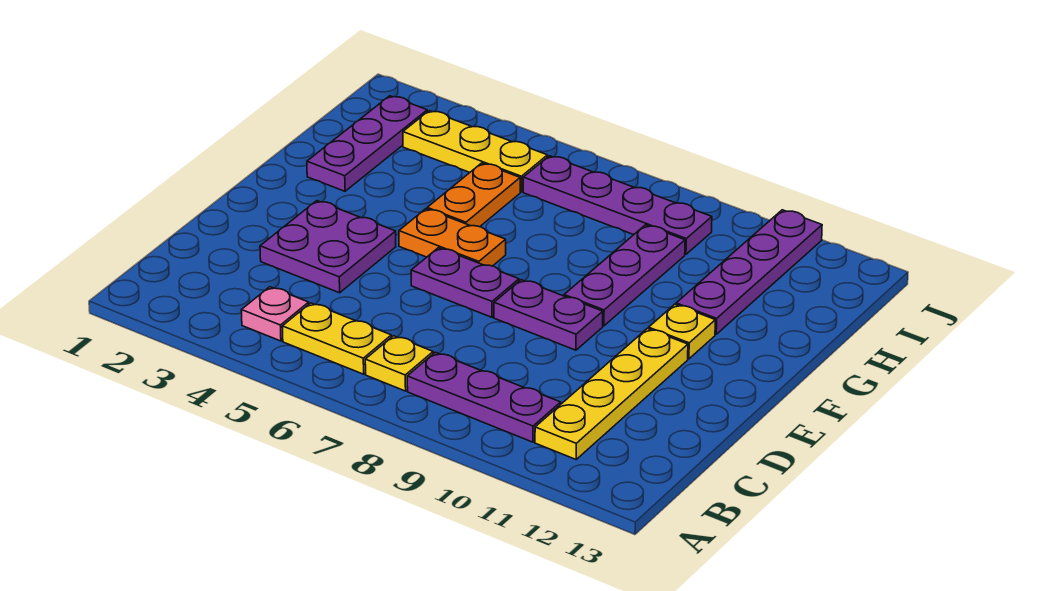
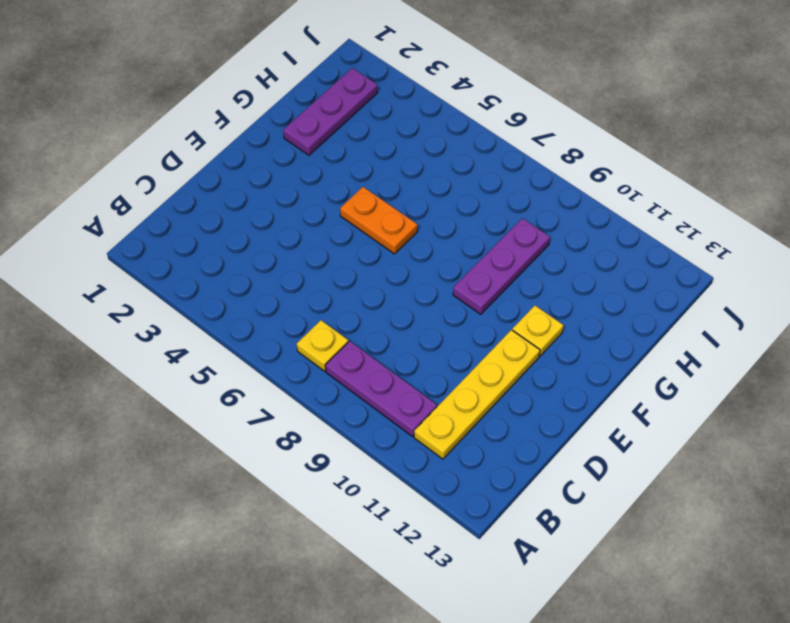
none -> pink plate B4 level 1
none -> yellow plate B5:B6 level 1
none -> purple plate D3:E4 level 1

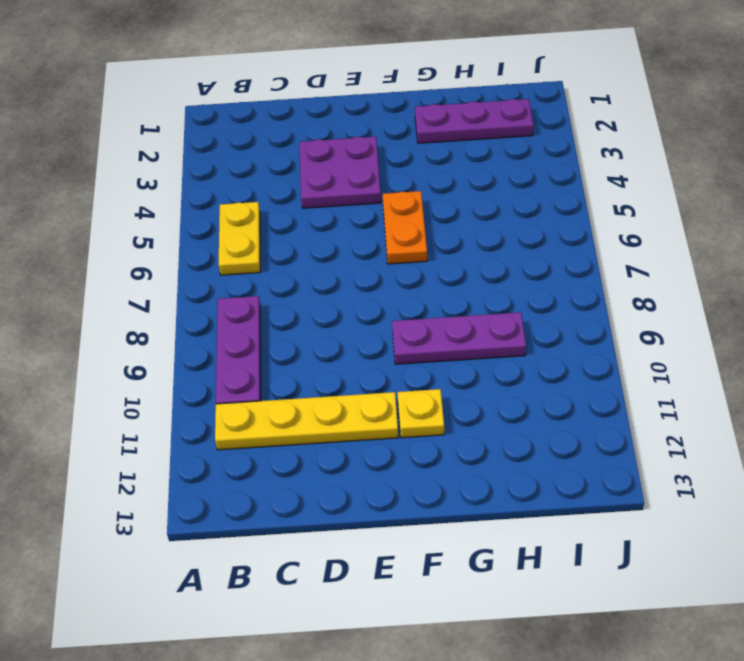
none -> pink plate B4 level 1
none -> yellow plate B7 level 1
none -> purple plate E6:E7 level 1

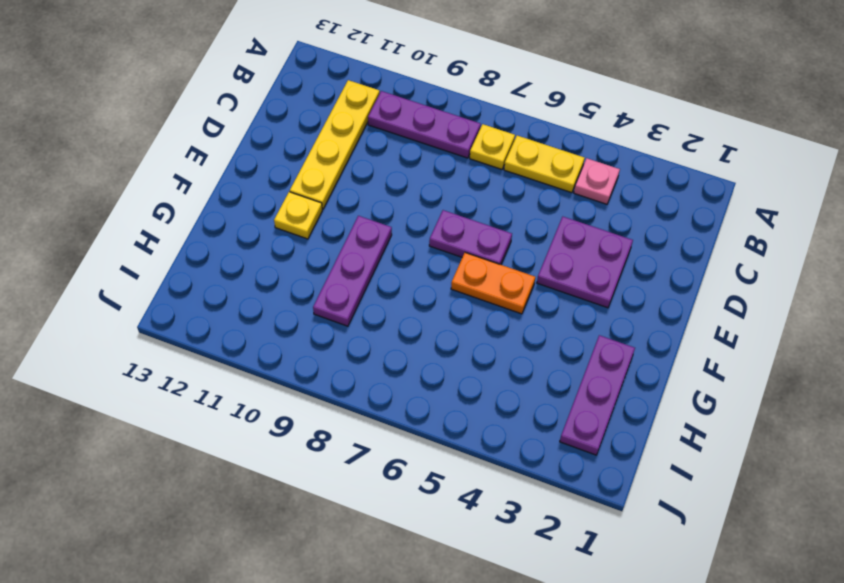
none -> purple plate E8:E9 level 1
none -> orange plate G5:H5 level 1
none -> purple plate G11:J11 level 1

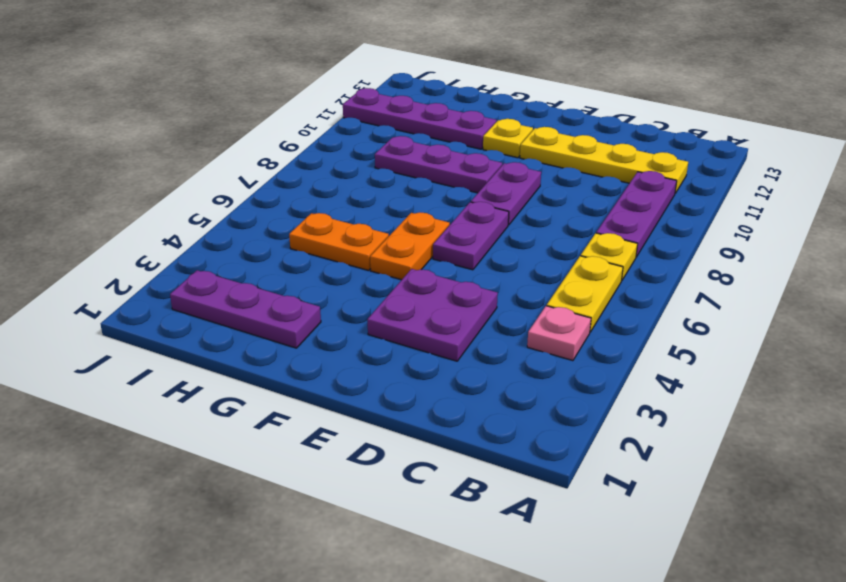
none -> yellow plate I3:I5 level 1
none -> purple plate I6:I9 level 1

